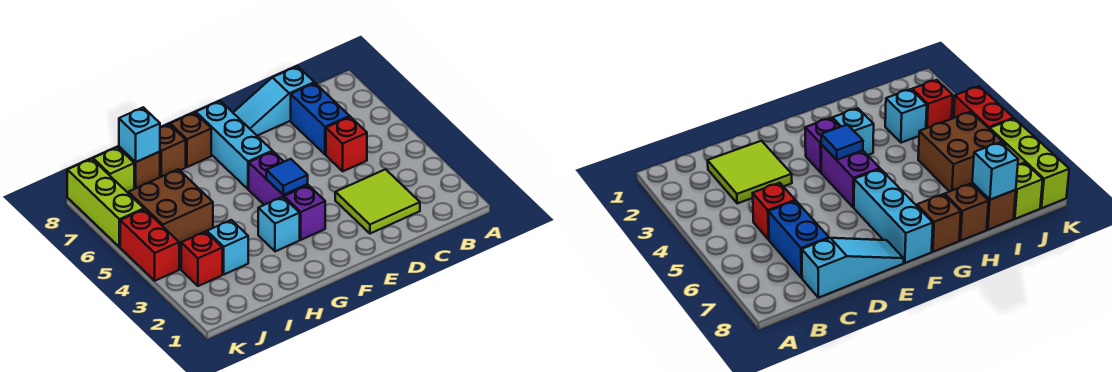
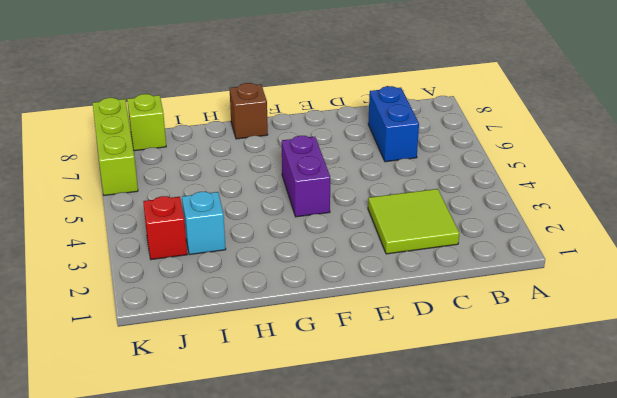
none -> red brick C5 level 1
none -> cyan slope C8:E8 level 1 top C
none -> purple brick F3 level 1

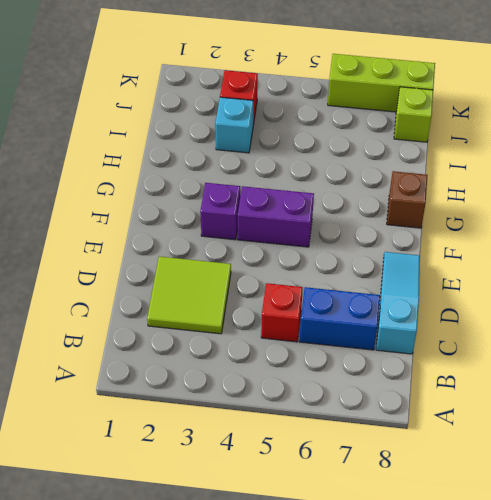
none -> cyan brick F6:F8 level 1
none -> cyan brick G3 level 1
none -> brown brick H8 level 1

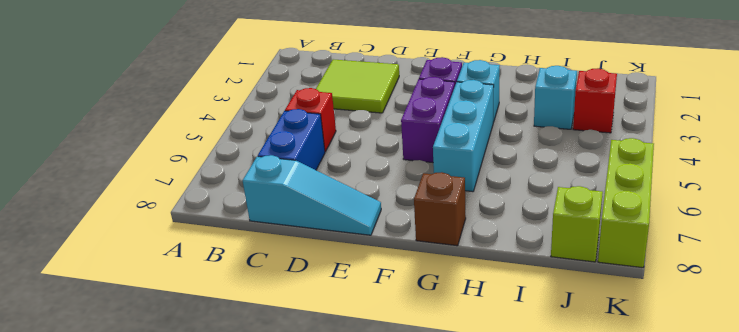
cyan brick G4:G6 level 1 -> cyan brick F6:F8 level 1
none -> brown brick H8 level 1
none -> brown brick I5:J6 level 1
none -> brown brick I8 level 1

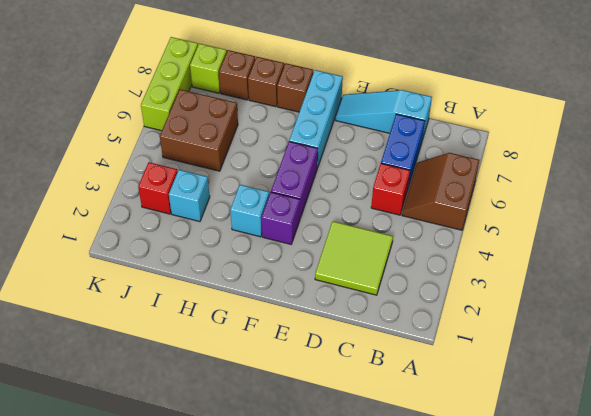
brown slope A5:B6 level 1 top A -> none
none -> red brick K4:K5 level 1
none -> blue tile F4 level 2
none -> cyan brick I8 level 2

